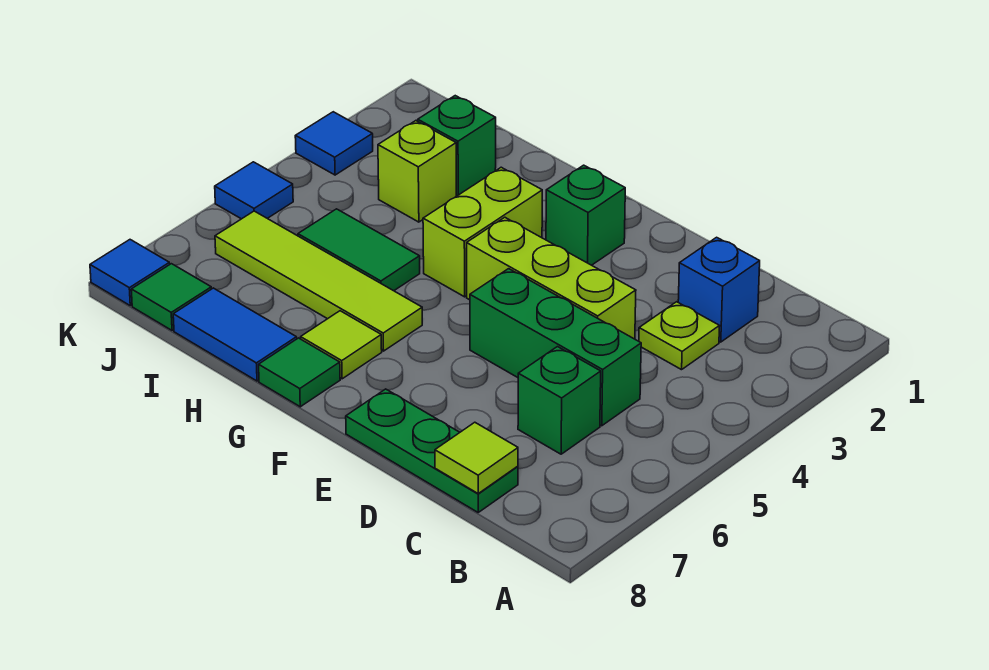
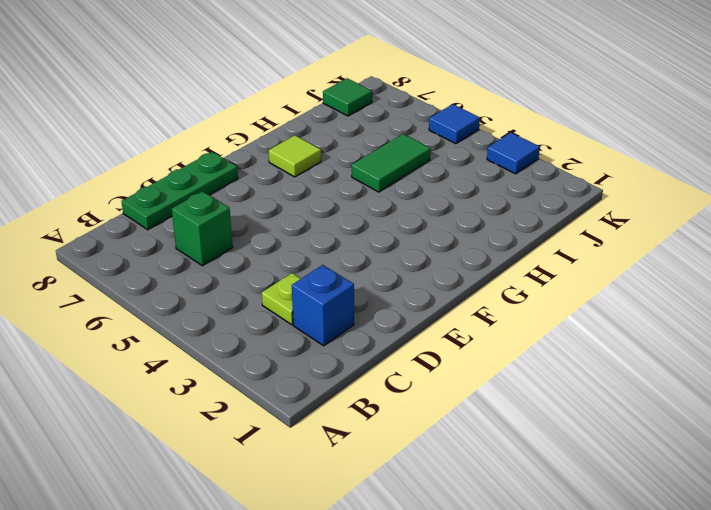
none -> green brick C5:E5 level 1
none -> lime brick D4:F4 level 1
none -> green brick F2 level 1

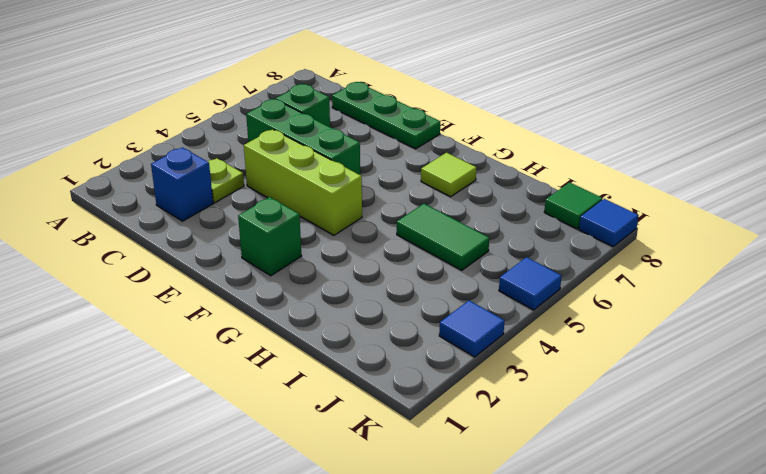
none -> lime brick G3:G4 level 1
none -> lime tile G6:J6 level 1
none -> green tile G8 level 1

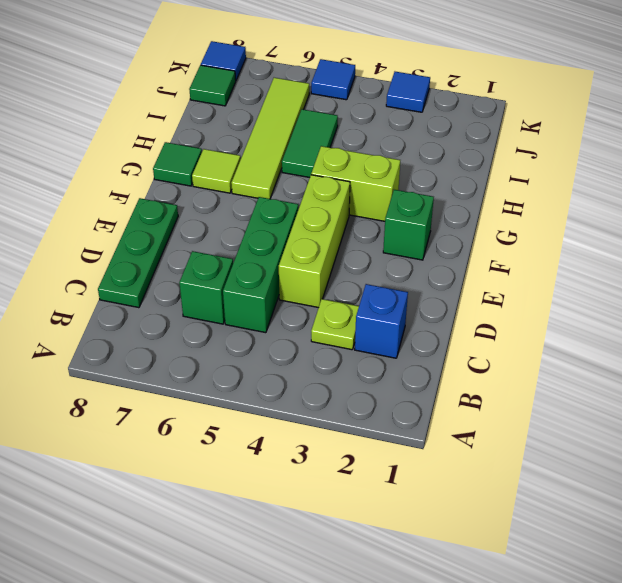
none -> blue tile H8:I8 level 1
none -> green brick I2 level 1
none -> lime brick I3 level 1

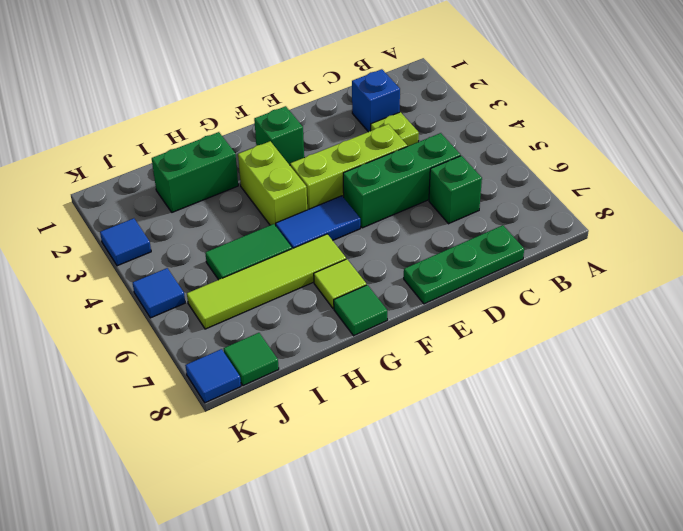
blue tile F5:G5 level 1 -> blue tile H8:I8 level 1
green brick H2:I2 level 1 -> green brick I2 level 1
none -> lime brick I3 level 1
none -> lime tile C8 level 2

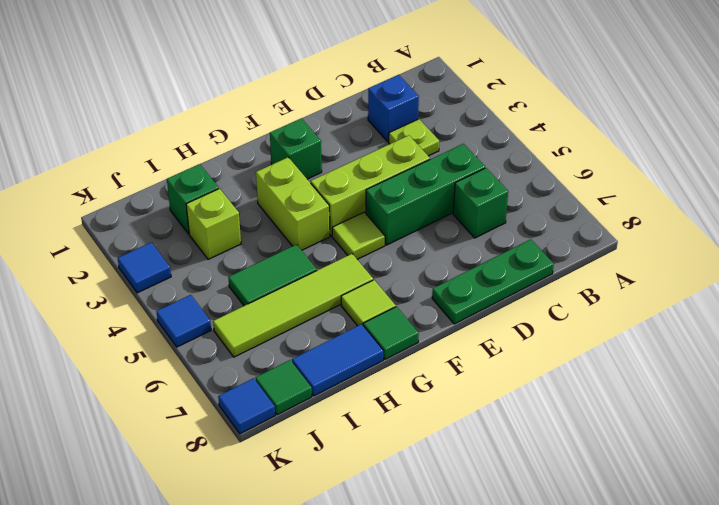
lime tile F5 level 1 -> lime tile C8 level 2

